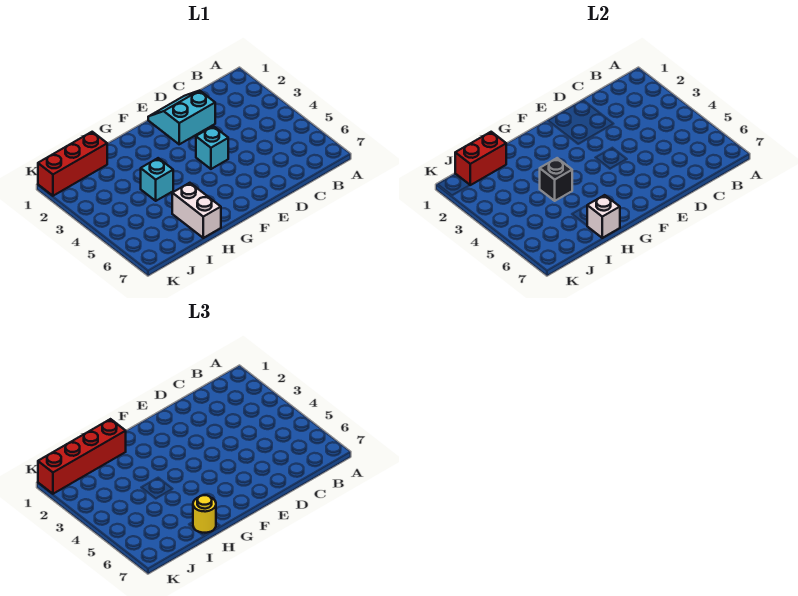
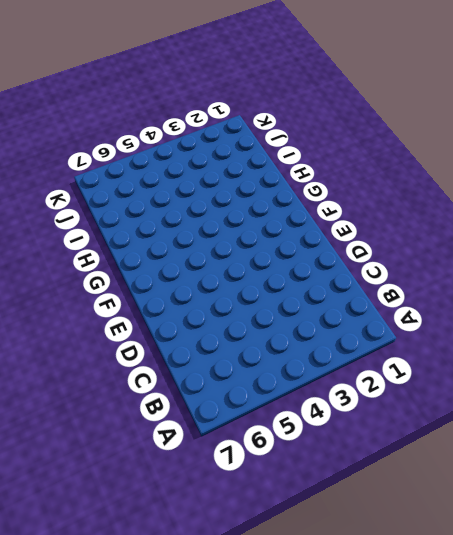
none -> cyan slope D1:E2 level 1 top 2
none -> cyan brick E4 level 1

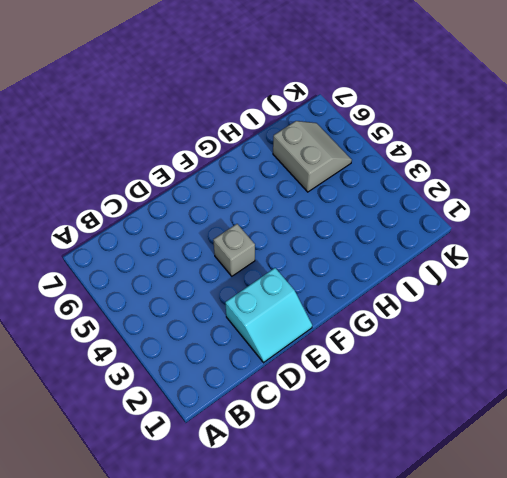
grey brick E4 level 1 -> cyan brick E4 level 1
grey slope I5:J6 level 1 top I -> none
none -> cyan brick H4 level 1
none -> white brick H6:H7 level 1

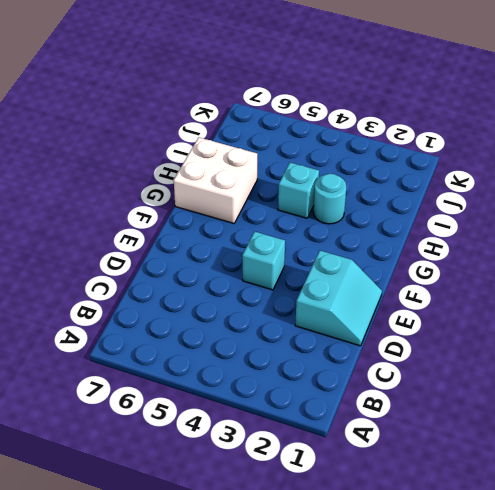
white brick G6:H7 level 1 -> white brick H6:H7 level 1
cyan round brick H3 level 1 -> none
none -> red brick I1:K1 level 1
none -> black brick H4 level 2

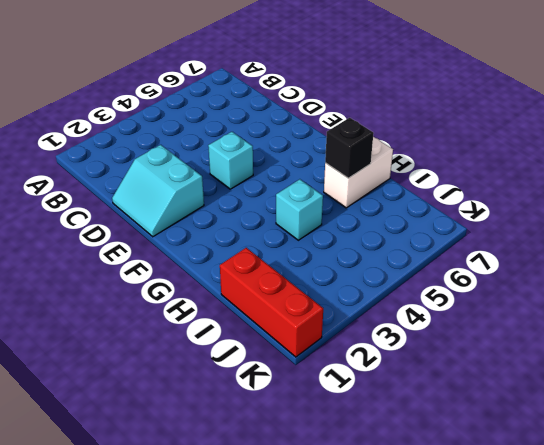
black brick H6 level 2 -> black brick H4 level 2
none -> white brick H7 level 2
none -> red brick I1:J1 level 2

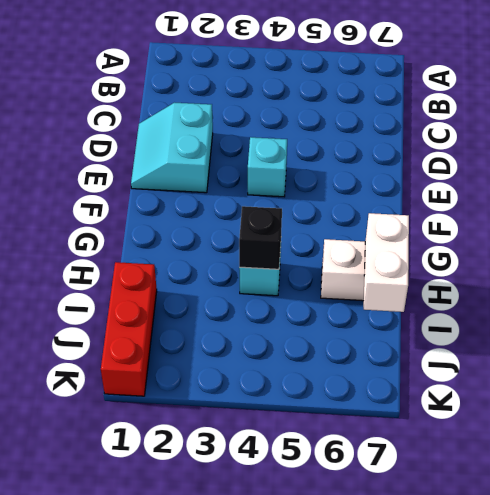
white brick H7:I7 level 2 -> white brick H7 level 2
none -> red brick I1:J1 level 2
none -> red brick H1:K1 level 3

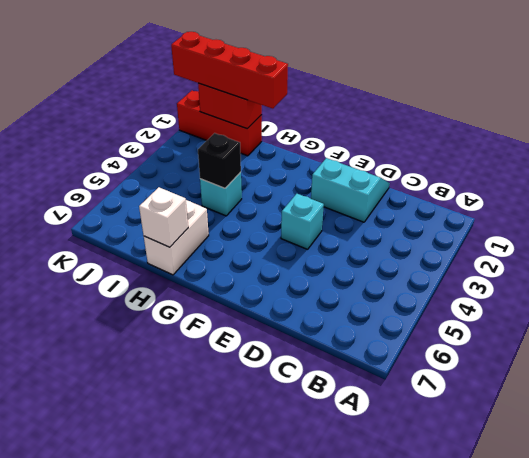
none -> yellow round brick H7 level 3

